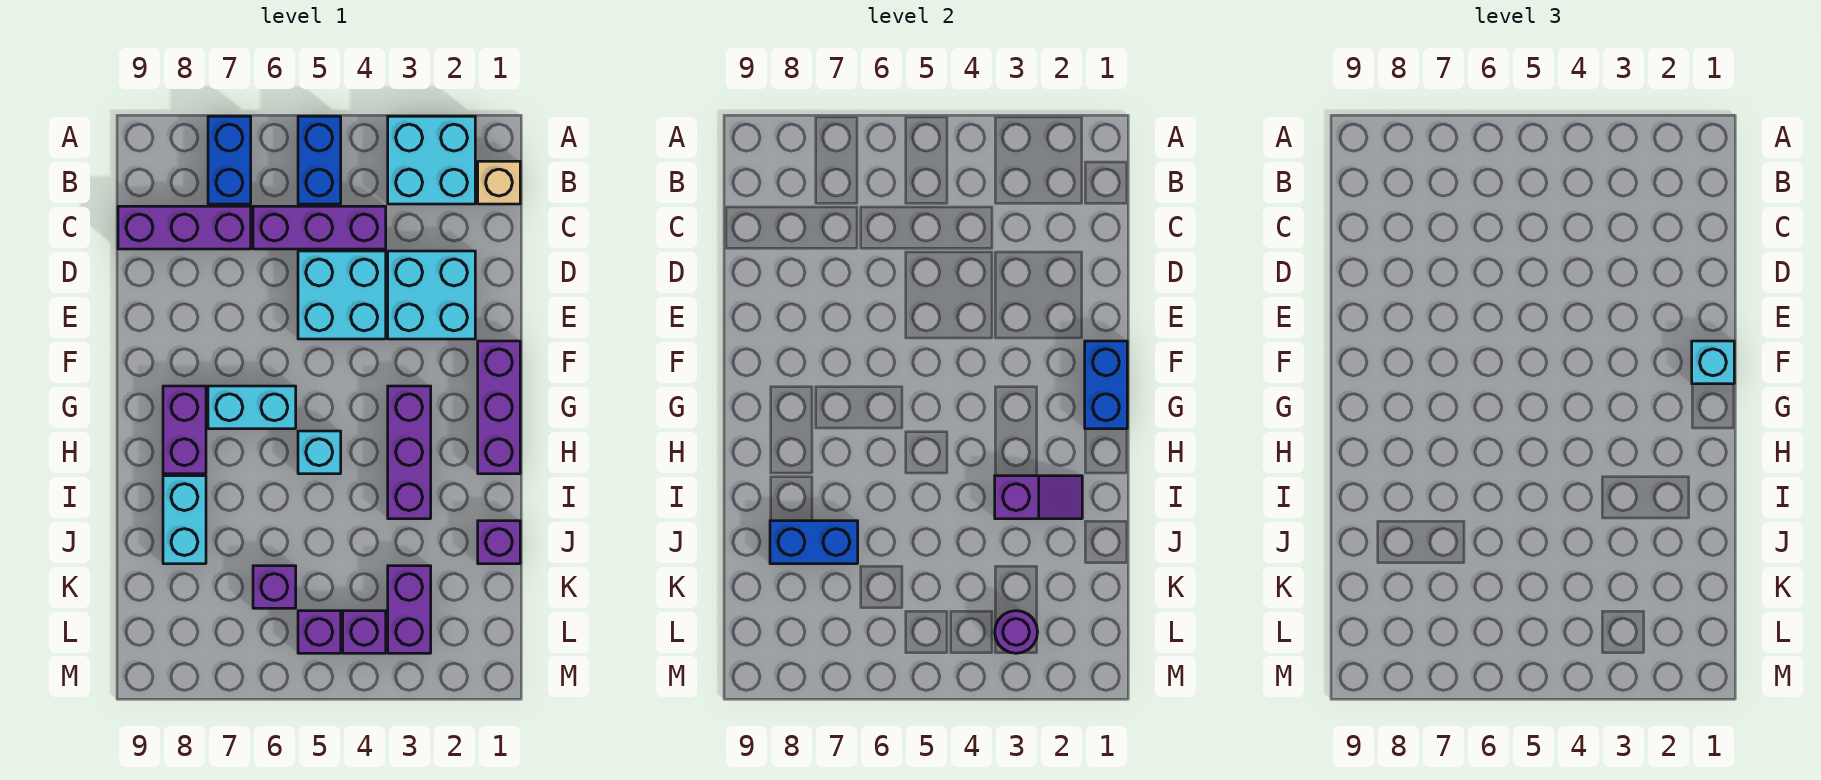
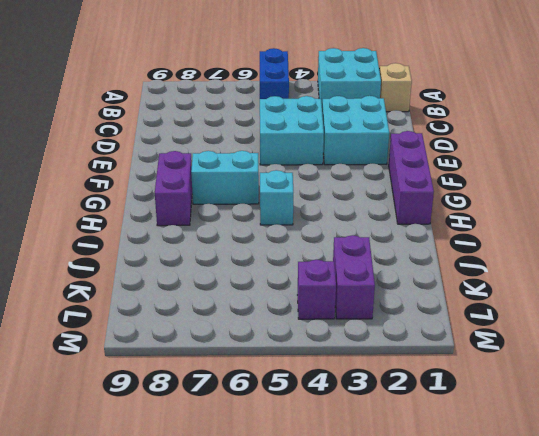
none -> blue brick A7:B7 level 1
none -> purple brick C4:C6 level 1
none -> purple brick C7:C9 level 1

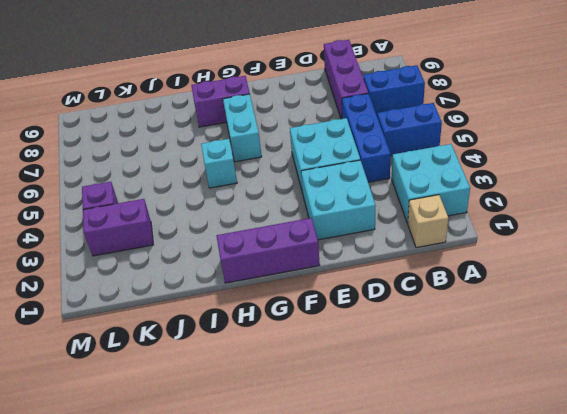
blue brick C4:C6 level 1 -> purple brick C4:C6 level 1
none -> purple brick G3:I3 level 1
none -> cyan brick I8:J8 level 1
none -> purple brick J1 level 1

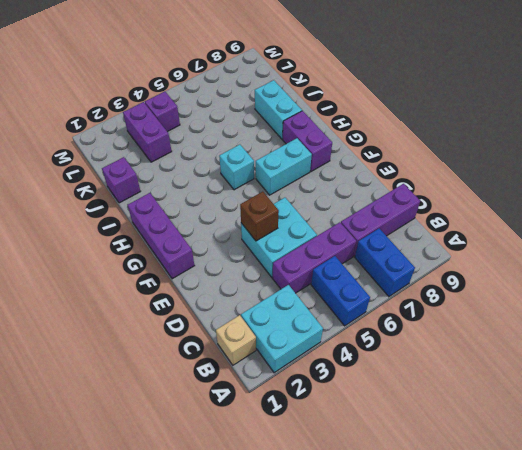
brown brick E4 level 2 -> none
none -> cyan brick D2:E3 level 1
none -> purple brick G3:I3 level 1
none -> purple brick K6 level 1

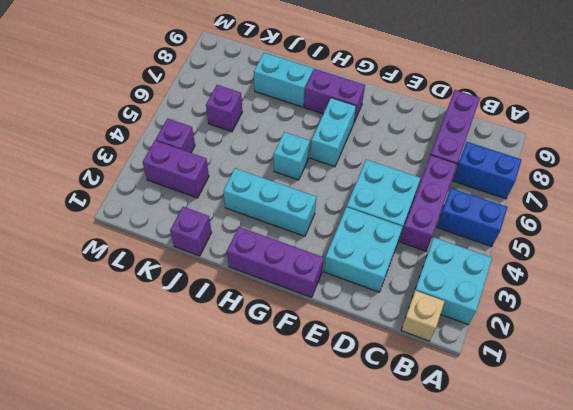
cyan brick G3:I3 level 1 -> purple brick G3:I3 level 1
none -> purple brick L5 level 1
none -> blue brick F1:G1 level 2
none -> purple slope I2:I3 level 2 top 3

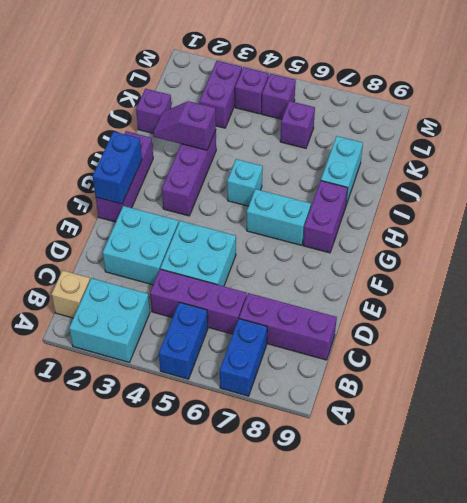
none -> blue brick J7:J8 level 2
none -> purple round brick L3 level 2
none -> cyan brick F1 level 3

